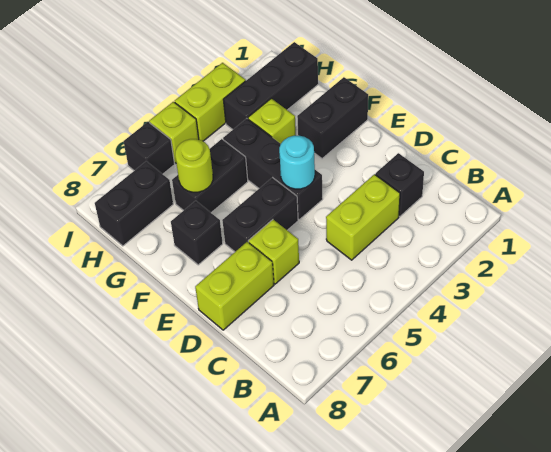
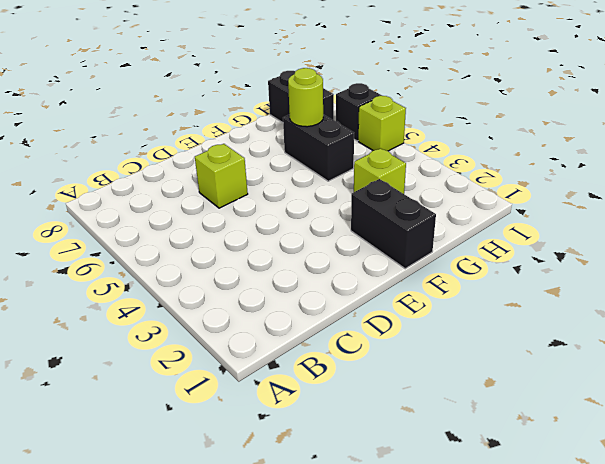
none -> black brick C2 level 1
none -> lime brick C3:C4 level 1
none -> lime brick D7:D8 level 1

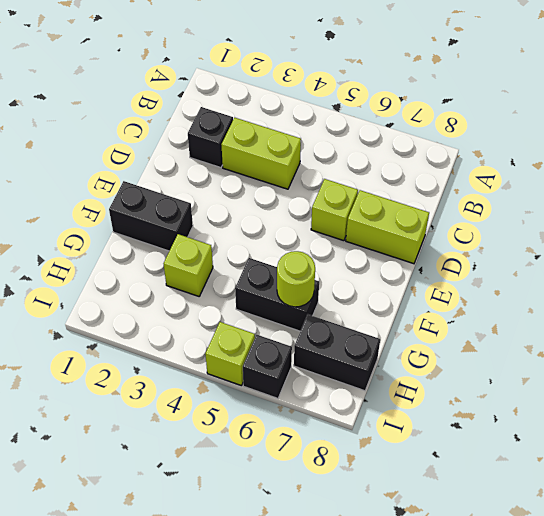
none -> black brick E4:G4 level 1
none -> black brick E5:E6 level 1
none -> black brick F7 level 1

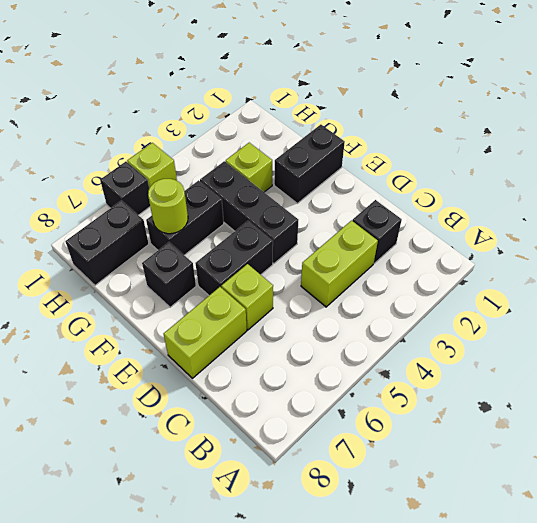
none -> black brick H1:H3 level 1
none -> lime brick I3:I4 level 1
none -> cyan round brick E4 level 2

